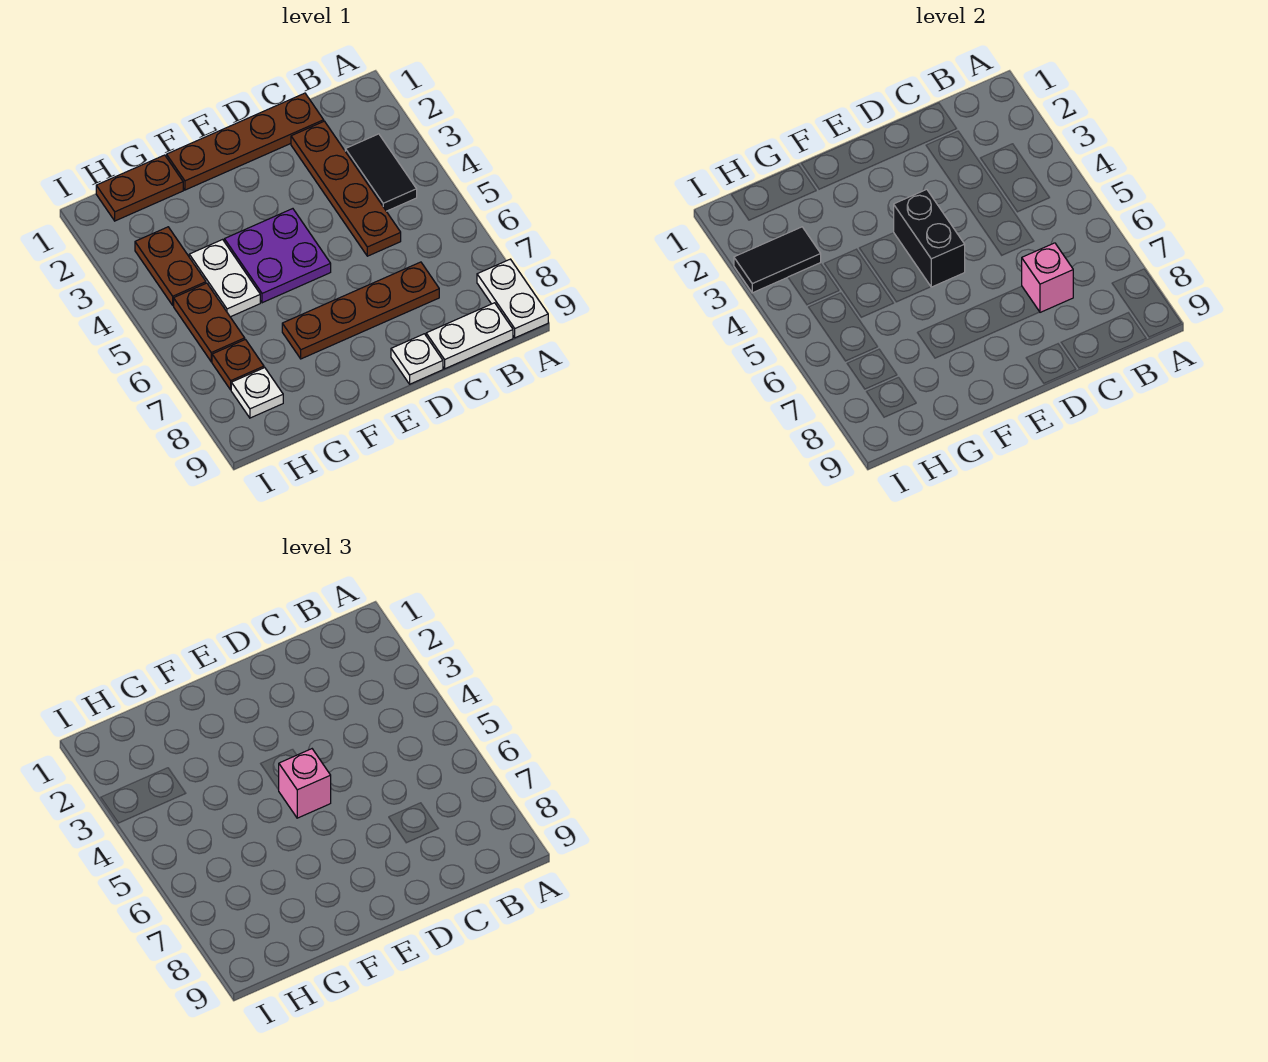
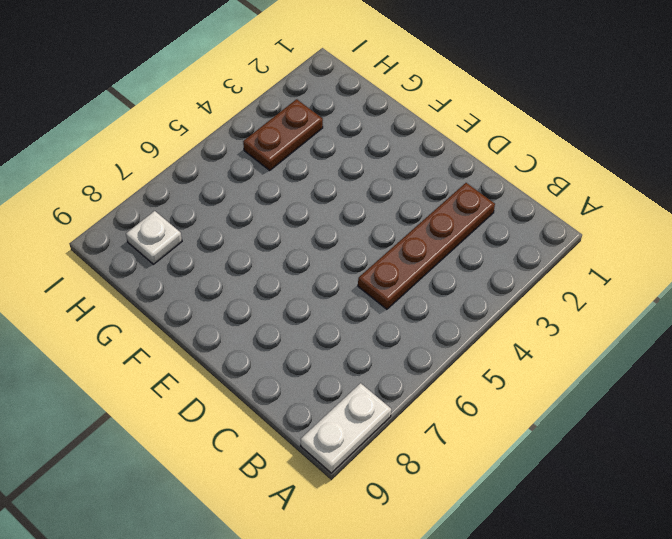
none -> black tile B3:B4 level 1
none -> white plate B9:C9 level 1
none -> brown plate C1:F1 level 1

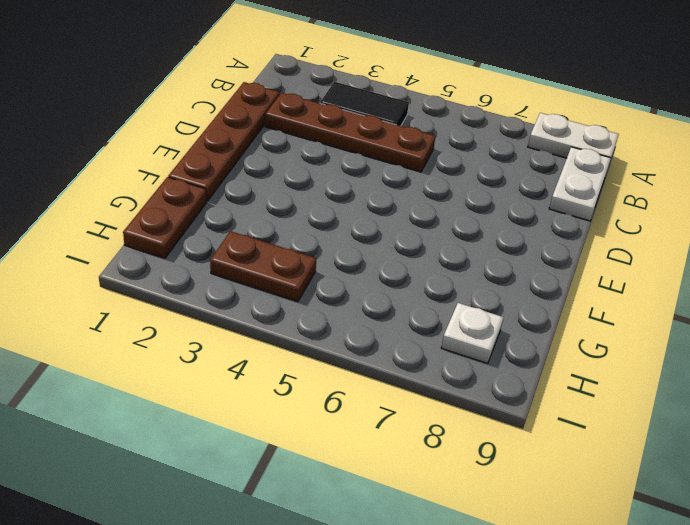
none -> brown plate C7:F7 level 1
none -> white plate D9 level 1
none -> purple plate E4:F5 level 1

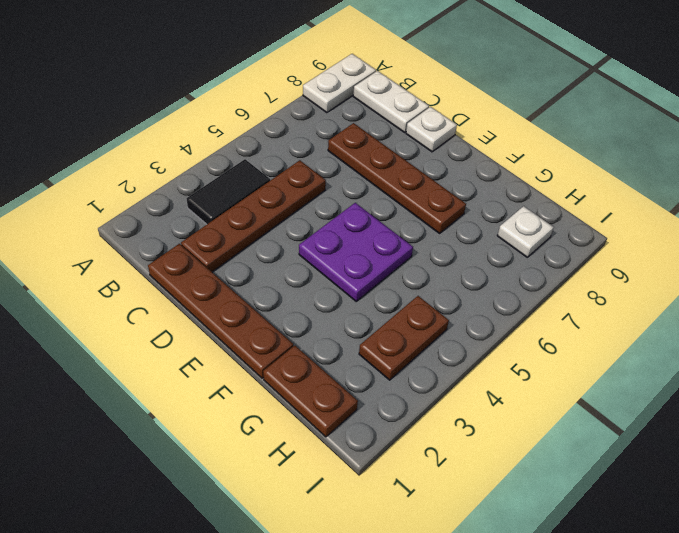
none -> white plate G4:G5 level 1
none -> brown plate H5:H6 level 1
none -> brown plate H7 level 1

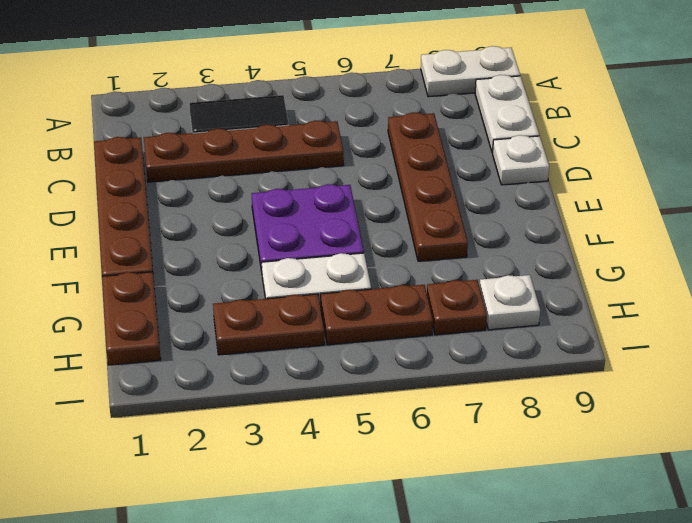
none -> pink brick C7 level 2
none -> black brick E4:E5 level 2
none -> black tile H3:I3 level 2

